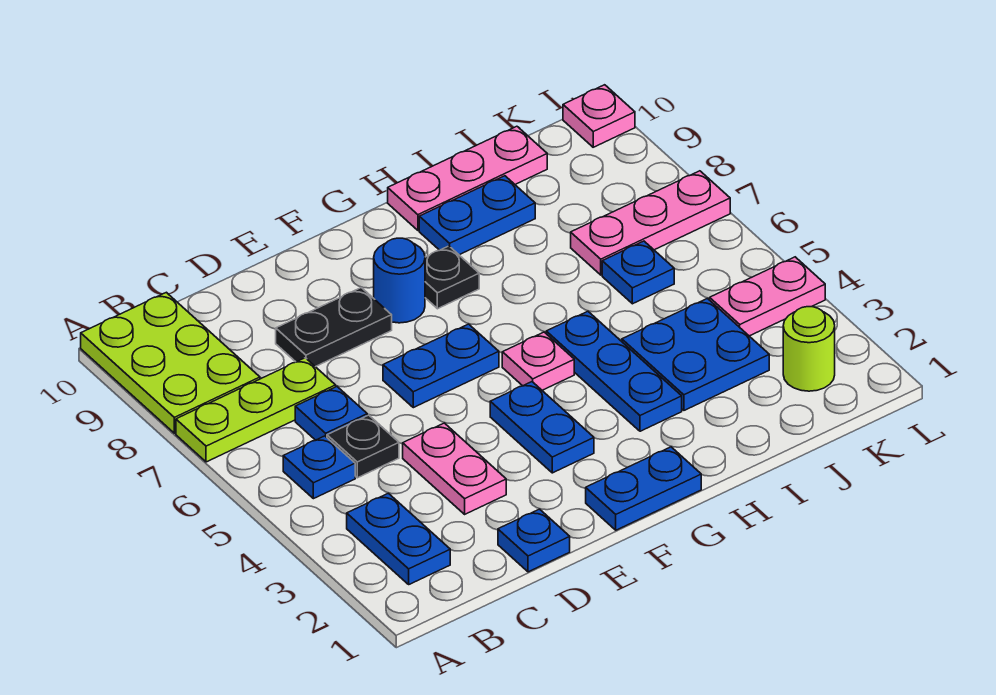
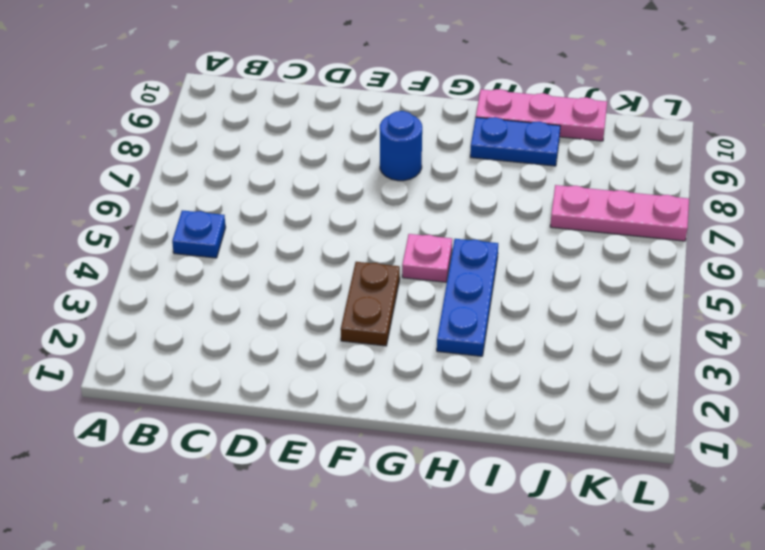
brown plate F3:F4 level 1 -> blue plate F3:F4 level 1
none -> lime plate A7:C7 level 1
none -> lime plate A8:B10 level 1
none -> blue plate B2:B3 level 1

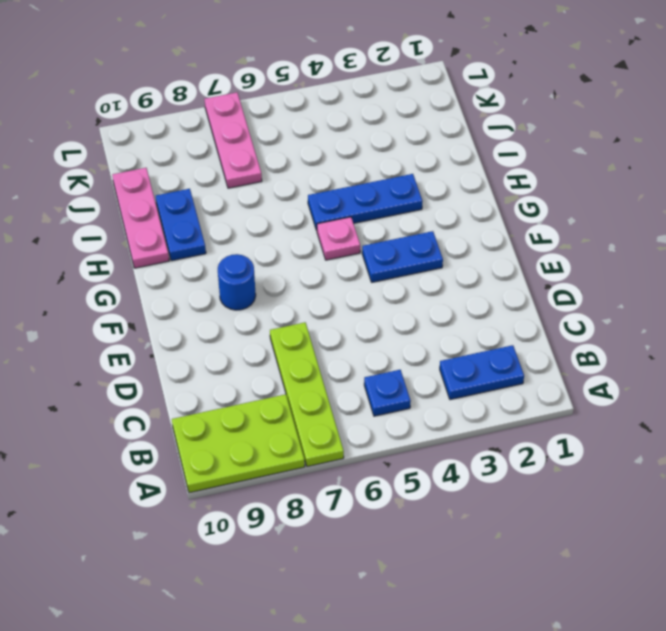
lime plate A7:D7 level 1 -> lime plate A7:C7 level 1
none -> black plate C5 level 1
none -> blue plate C6 level 1
none -> blue plate D1 level 1

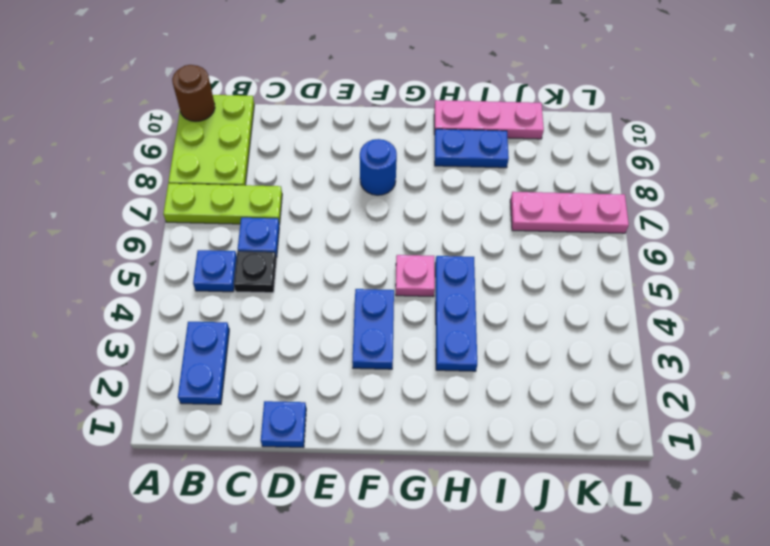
brown round brick A10 level 2 -> none
none -> pink plate D3:D4 level 1
none -> black plate D8:E8 level 1
none -> blue plate E6:F6 level 1

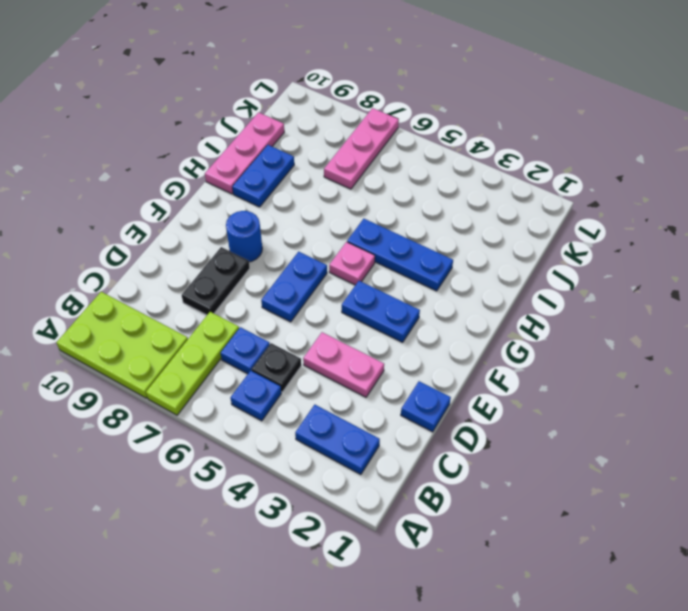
none -> blue plate F1:G1 level 1
none -> black plate G8 level 1
none -> blue plate I3:J4 level 1

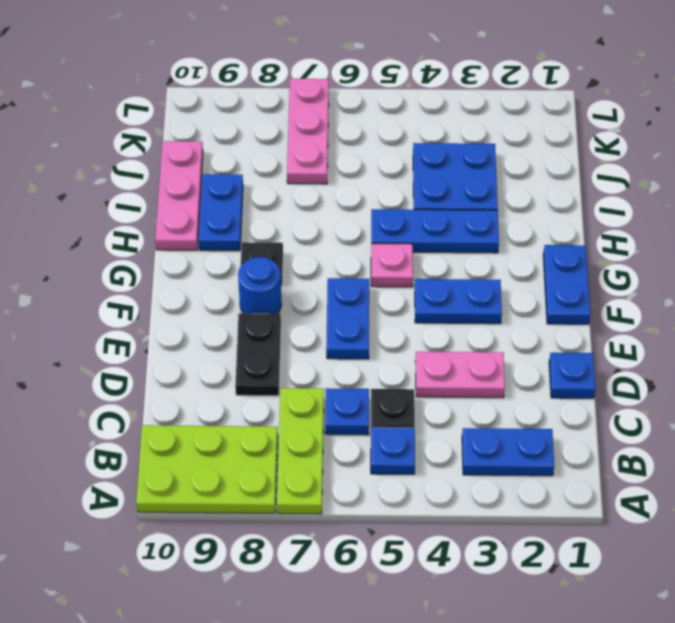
none -> blue plate J6 level 1
none -> lime round brick K2 level 1
none -> pink plate K4:L4 level 1

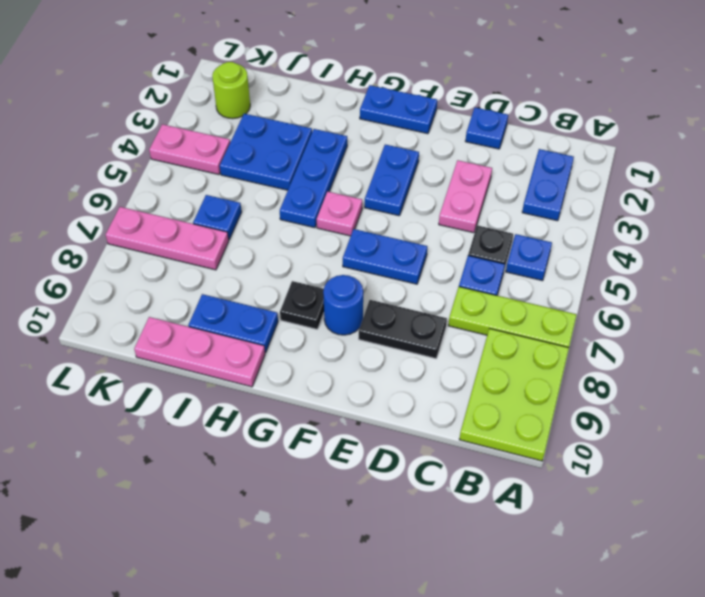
none -> pink plate L10 level 1

